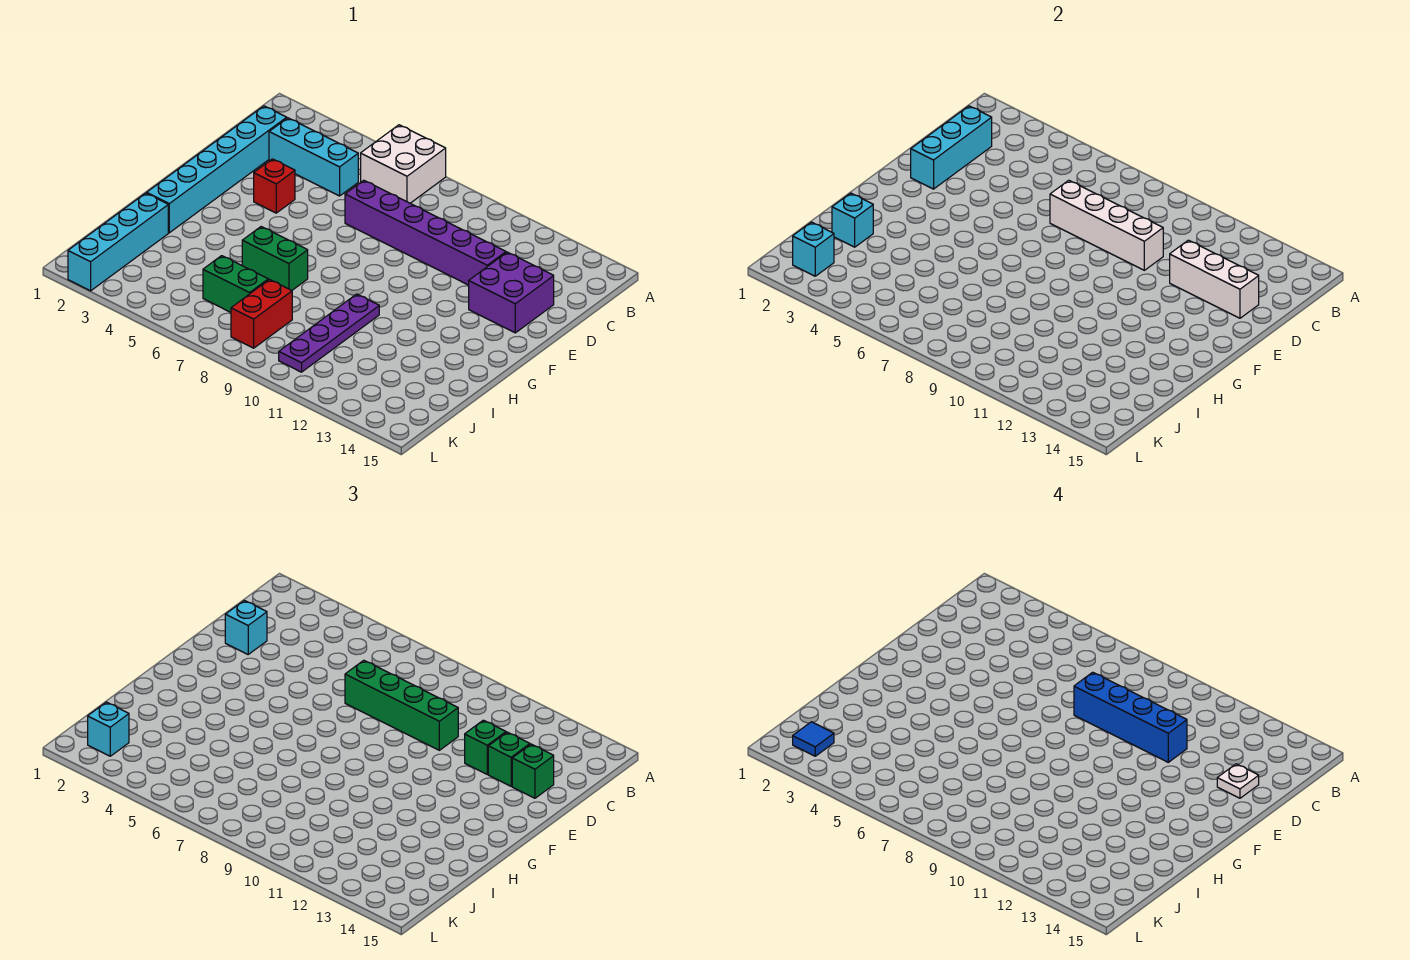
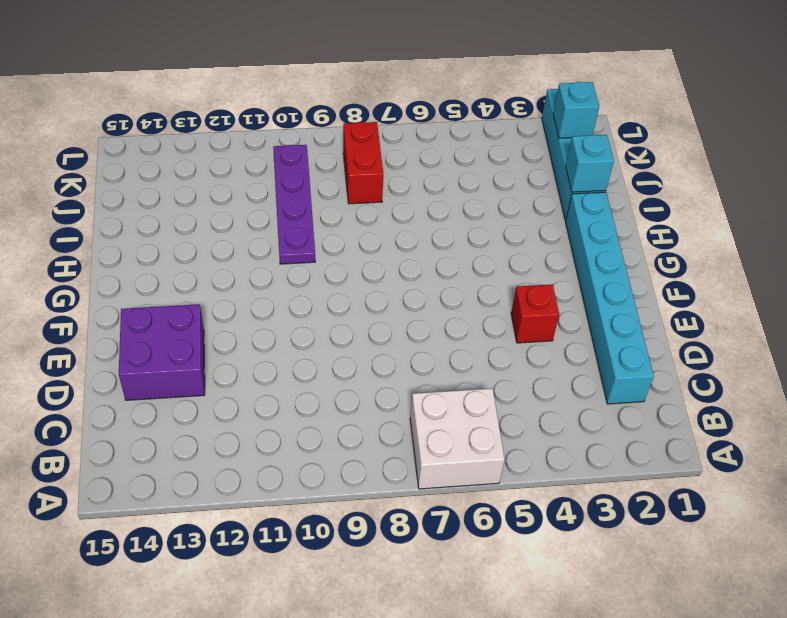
none -> cyan brick C3:C5 level 1
none -> purple brick D7:D12 level 1
none -> green brick H6:H7 level 1

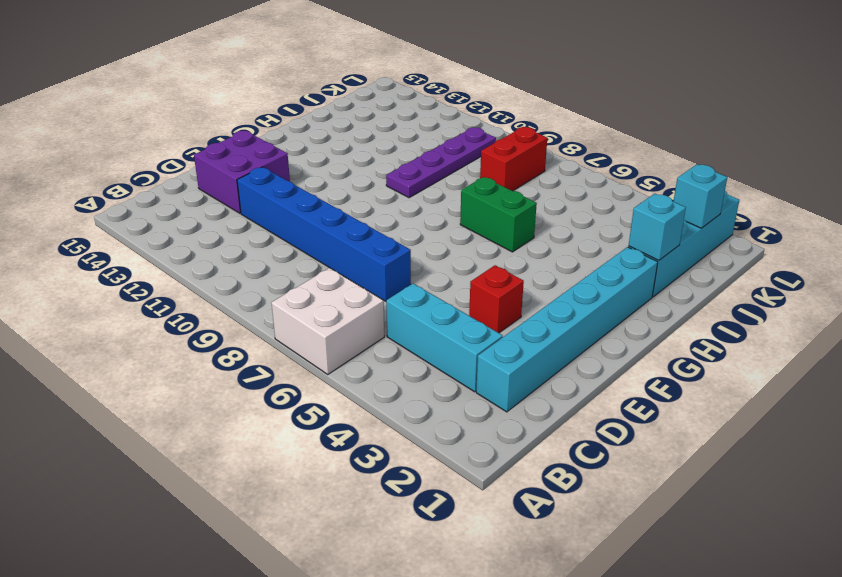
blue brick D7:D12 level 1 -> purple brick D7:D12 level 1
none -> green brick J6:J7 level 1
none -> cyan brick C2:E2 level 2
none -> white brick D7:D10 level 2

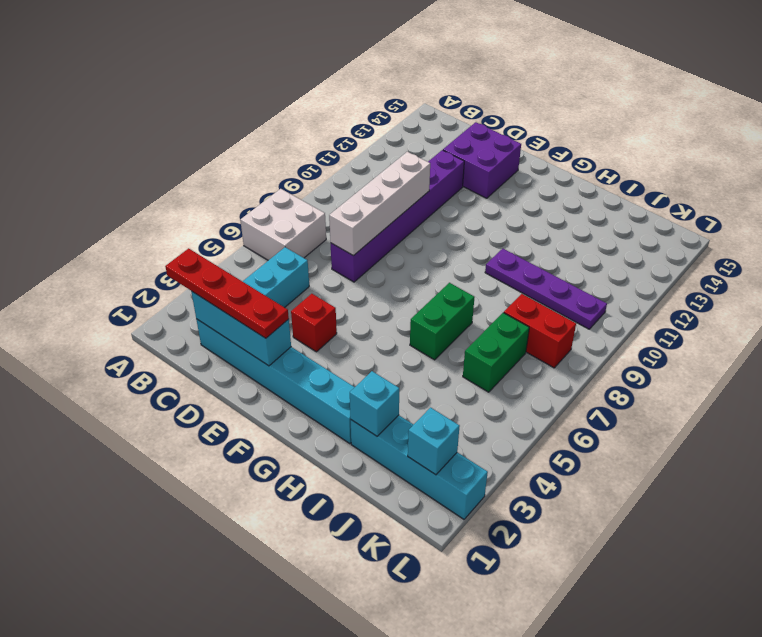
red plate B2:E2 level 3 -> cyan brick D2 level 3
none -> white brick D12:D14 level 2
none -> green brick D7:D10 level 3
none -> green brick D12 level 3

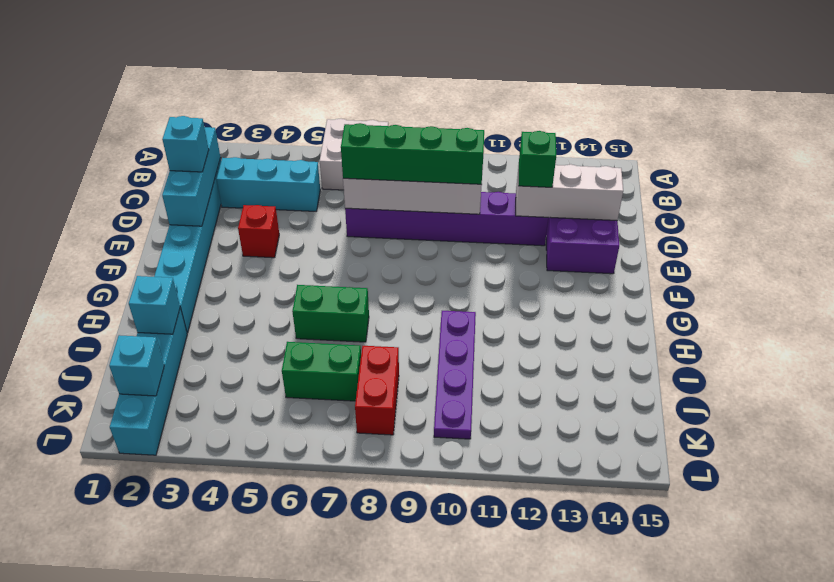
none -> green brick D13 level 3
none -> green brick D14 level 3
none -> cyan brick K2 level 3

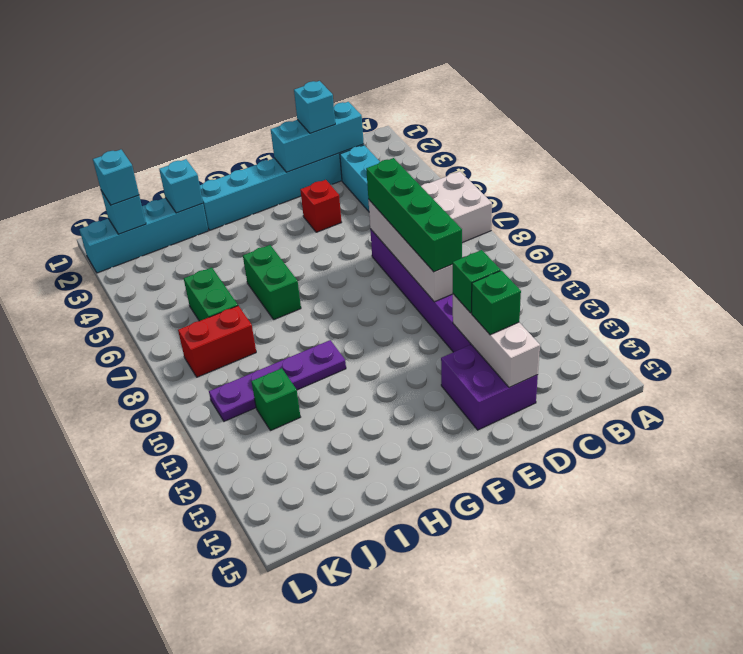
green brick J11 level 1 -> green brick D14 level 3
none -> blue brick D8:D11 level 4
none -> white plate D14 level 4
none -> blue tile K2 level 4

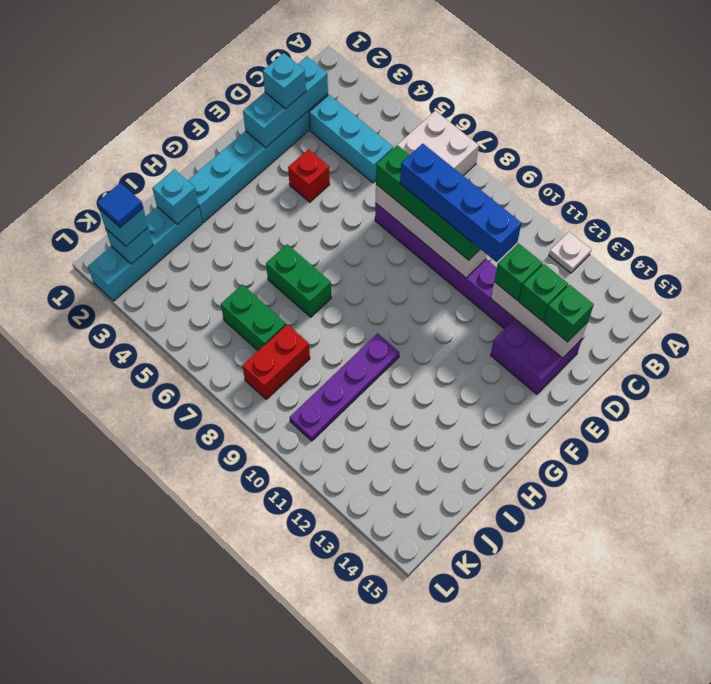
white plate A12 level 1 -> white plate D14 level 4

